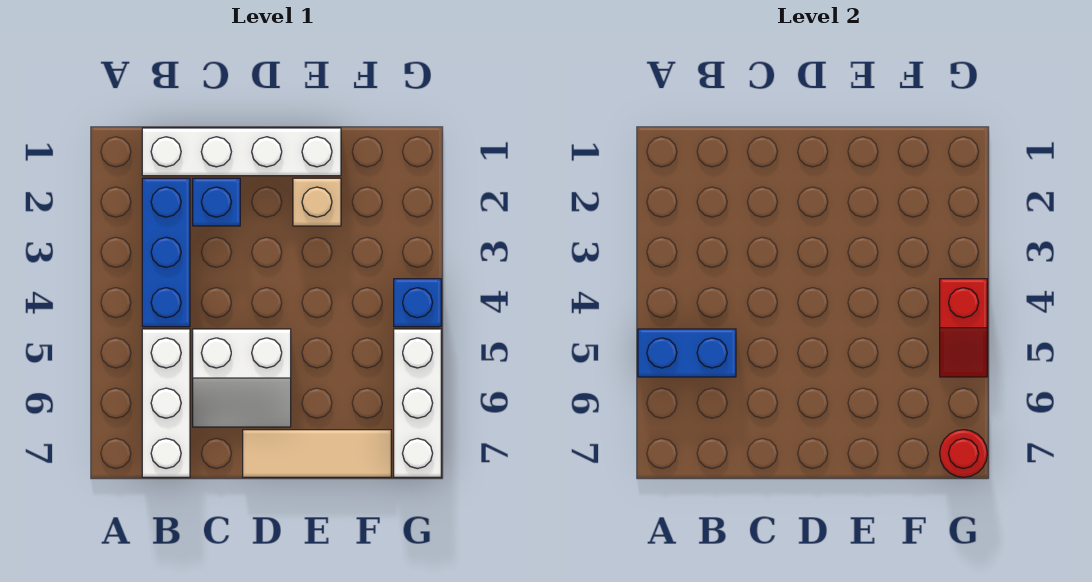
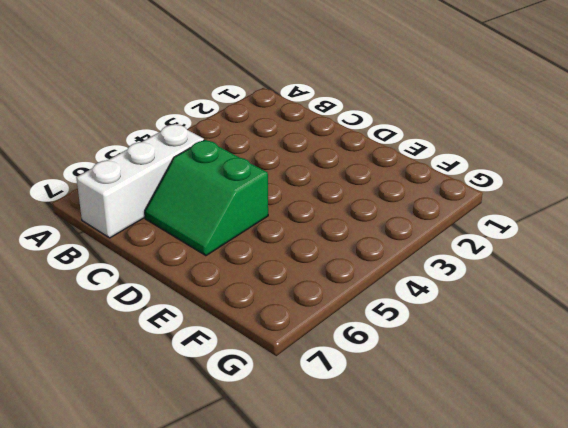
green slope C5:D6 level 1 top 5 -> white slope C5:D6 level 1 top 5
none -> white brick B1:E1 level 1
none -> blue brick B2:B4 level 1
none -> blue brick C2 level 1

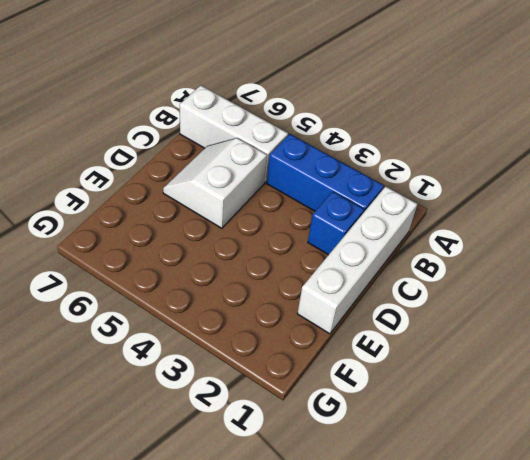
none -> tan tile D7:F7 level 1
none -> tan brick E2 level 1
none -> blue brick G4 level 1

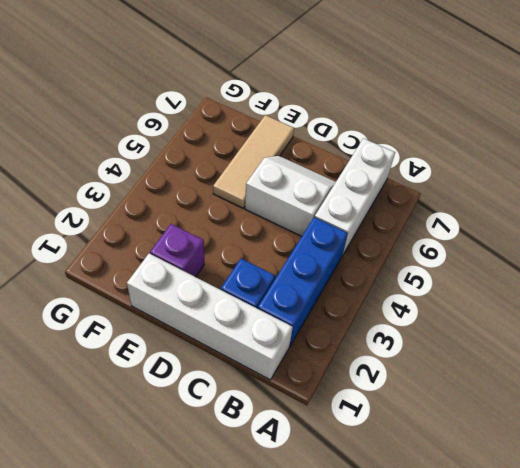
purple brick E2 level 1 -> tan brick E2 level 1
tan tile E5:E7 level 1 -> tan tile D7:F7 level 1
none -> blue brick G4 level 1
none -> white brick G5:G7 level 1
none -> blue brick A5:B5 level 2

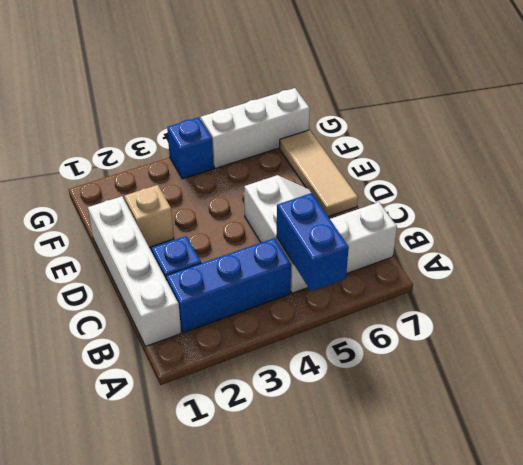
none -> red slope G4:G5 level 2 top 4
none -> red round brick G7 level 2

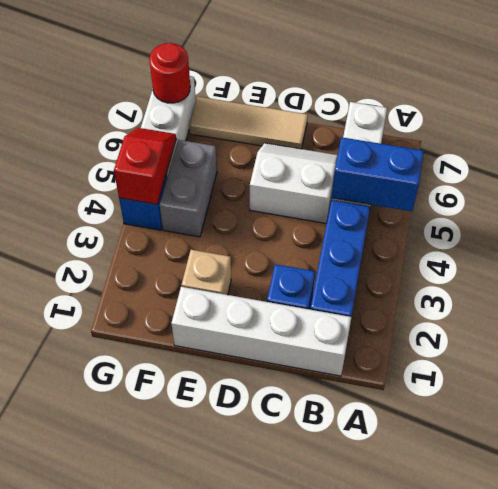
grey brick F4:F5 level 1 -> none

